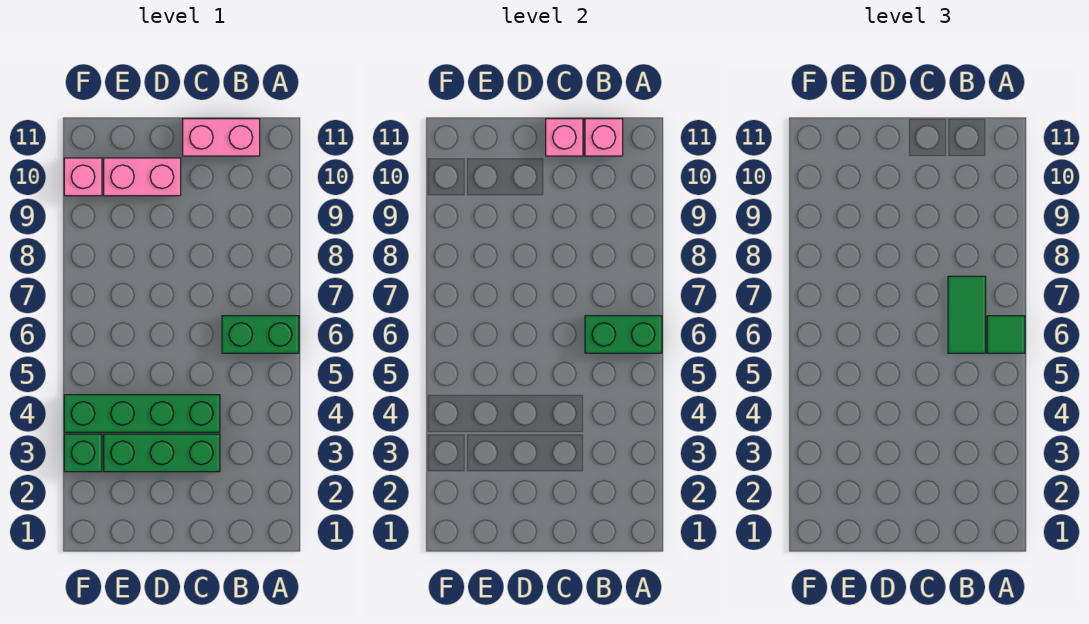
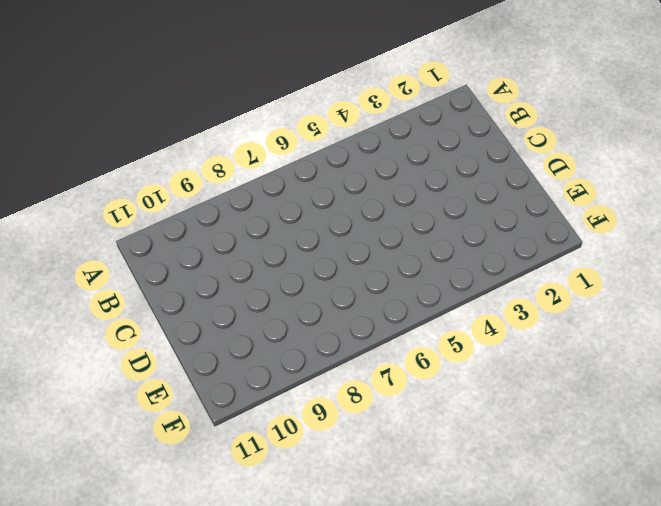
none -> green brick A6:B6 level 1
none -> pink brick B11:C11 level 1
none -> green brick C3:E3 level 1

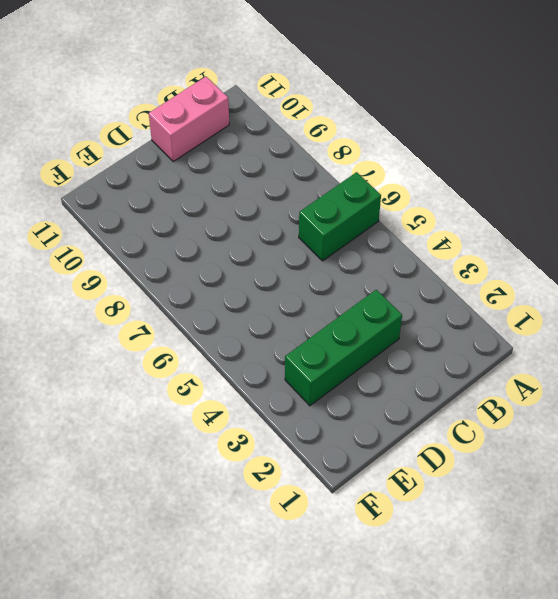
none -> green brick C4:F4 level 1
none -> pink brick D10:E10 level 1
none -> green brick F3 level 1

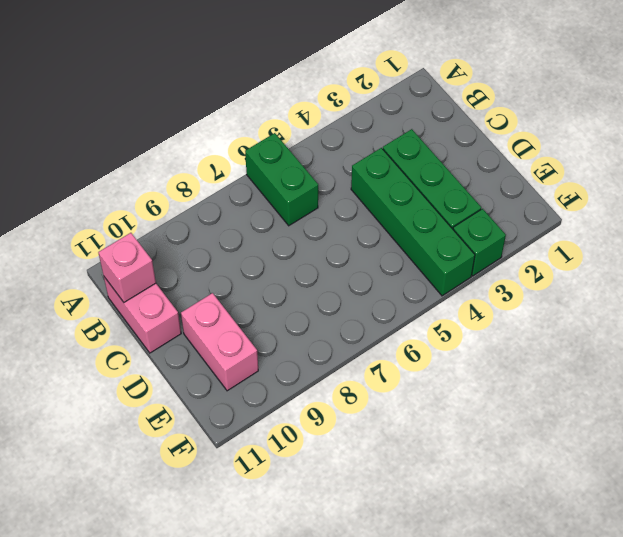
none -> pink brick F10 level 1
none -> green brick A6:B6 level 2
none -> pink brick C11 level 2

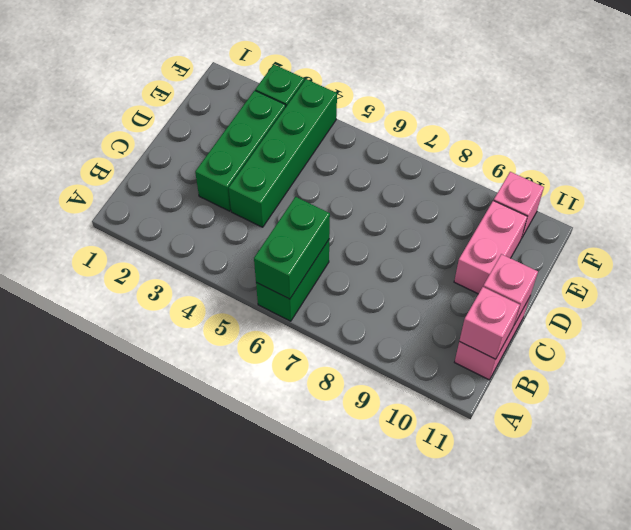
none -> green tile A6 level 3
none -> green tile B6:B7 level 3

